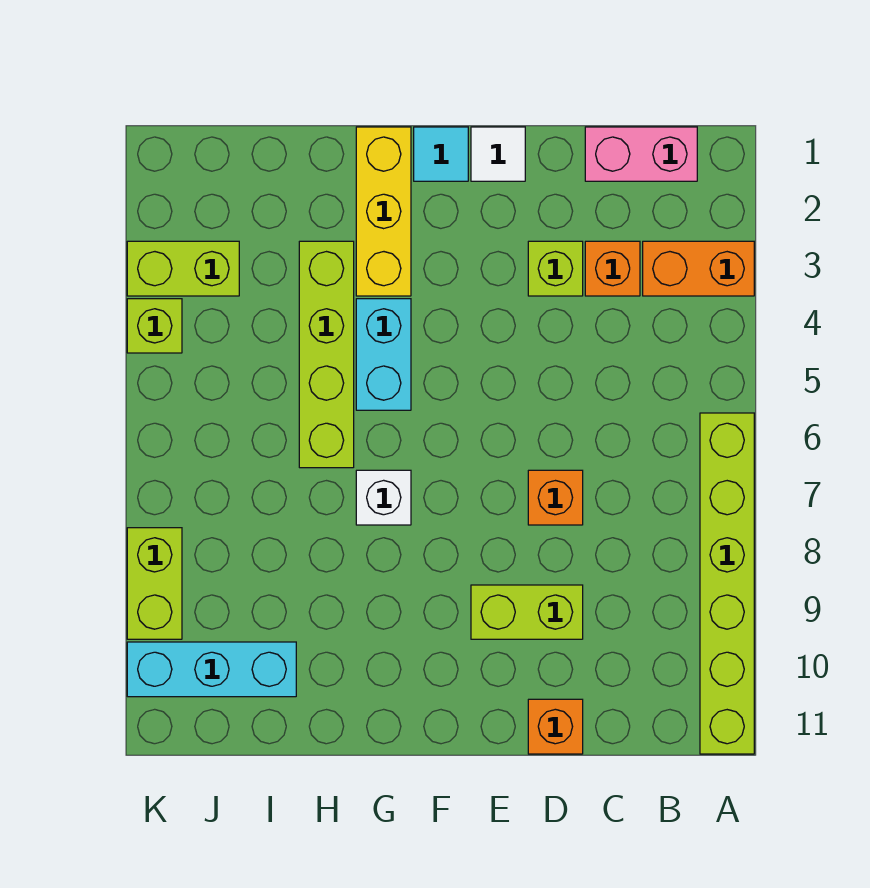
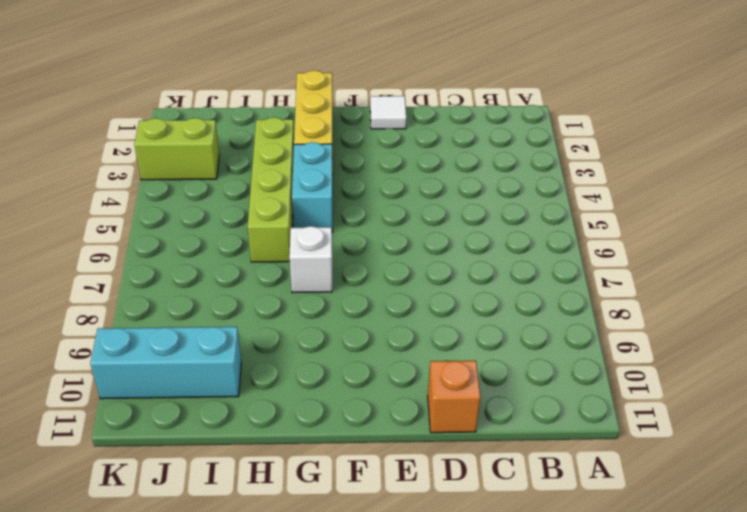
none -> orange brick A3:B3 level 1
none -> lime brick A6:A11 level 1
none -> pink brick B1:C1 level 1

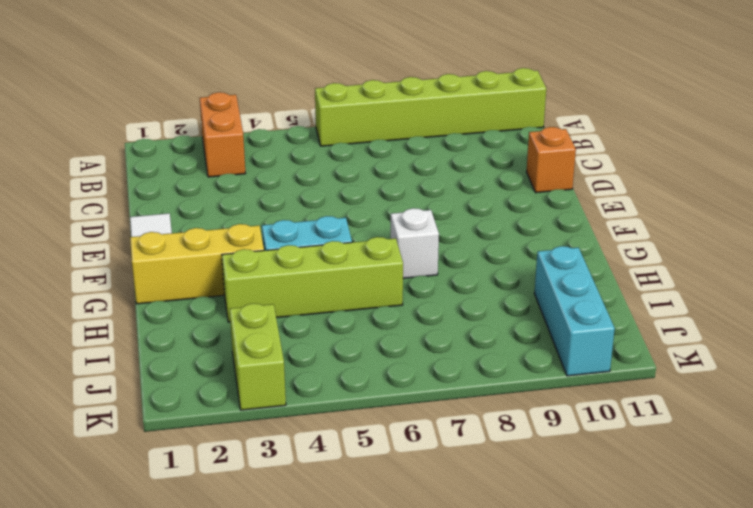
none -> pink brick B1:C1 level 1
none -> orange brick C3 level 1
none -> lime brick D3 level 1

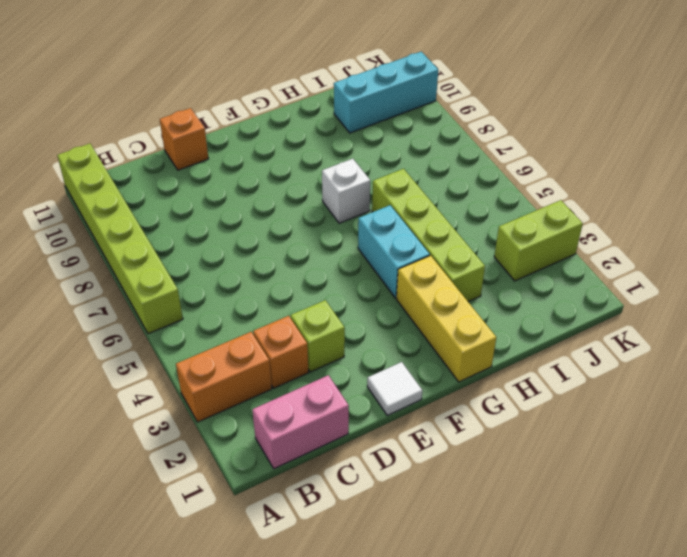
none -> orange brick D7 level 1
none -> lime brick D9:E9 level 1
none -> cyan tile F1 level 1

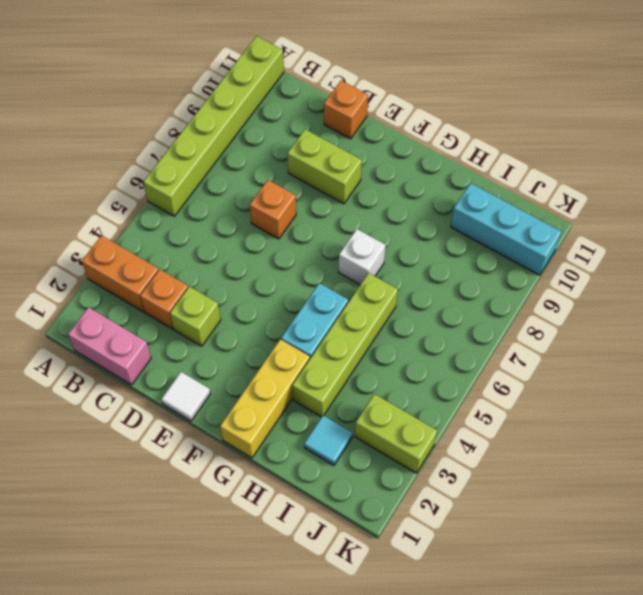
cyan tile I2 level 1 -> cyan tile F1 level 1
none -> lime brick K4 level 1
none -> lime brick K8:K9 level 1

